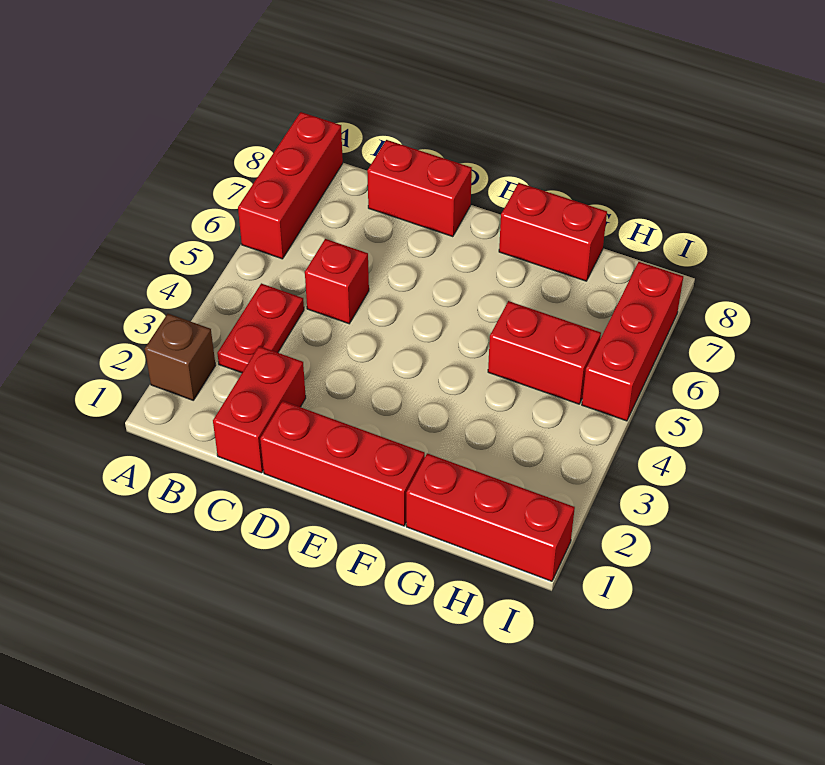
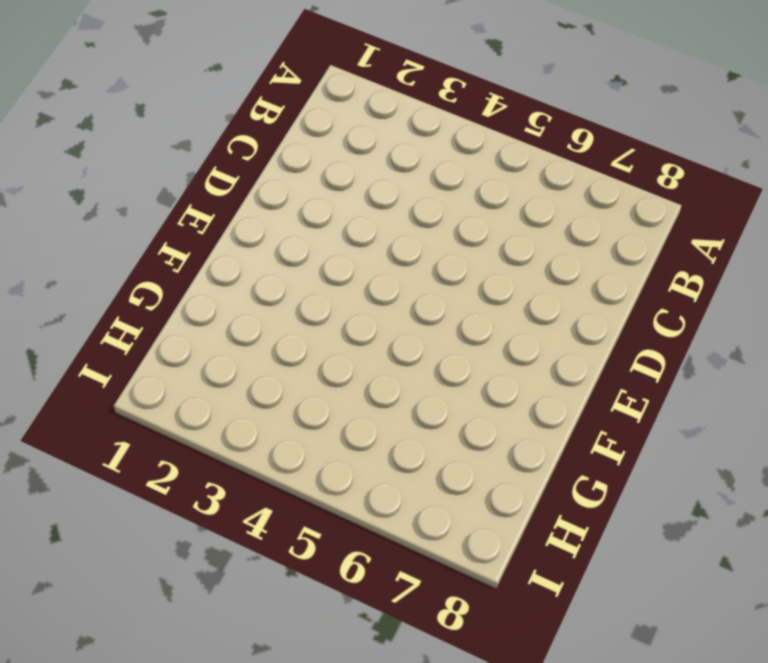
none -> brown brick A2 level 1
none -> red brick A6:A8 level 1

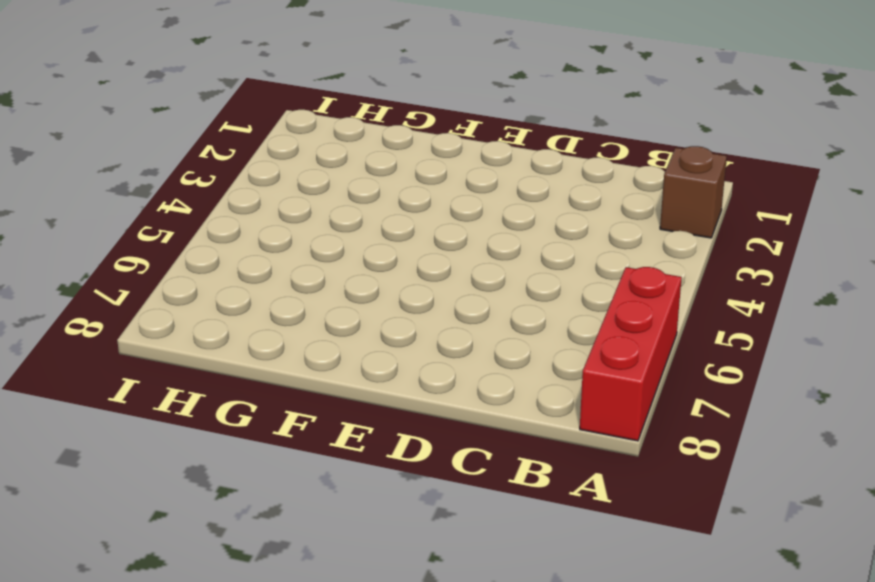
none -> red plate B3:B4 level 1
none -> red brick C1:C2 level 1

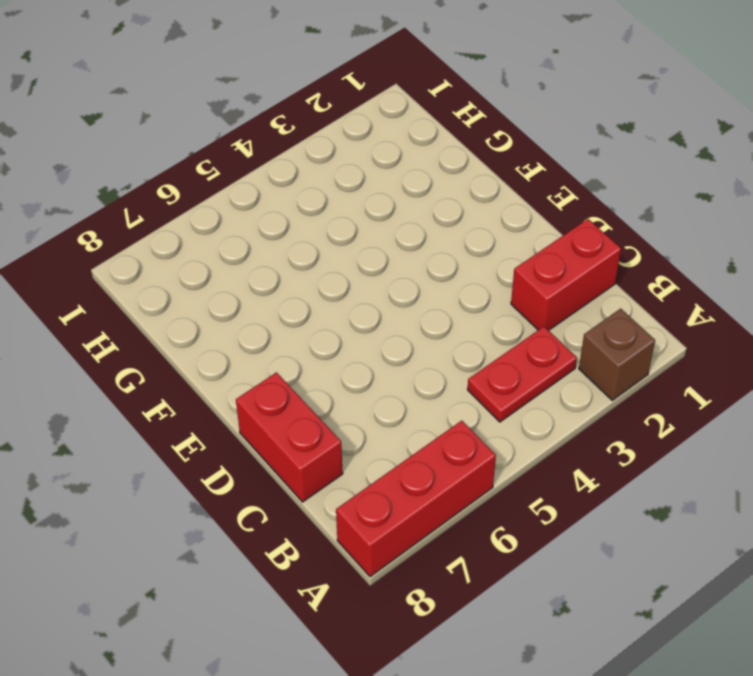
none -> red brick C5 level 1
none -> red brick D1:F1 level 1

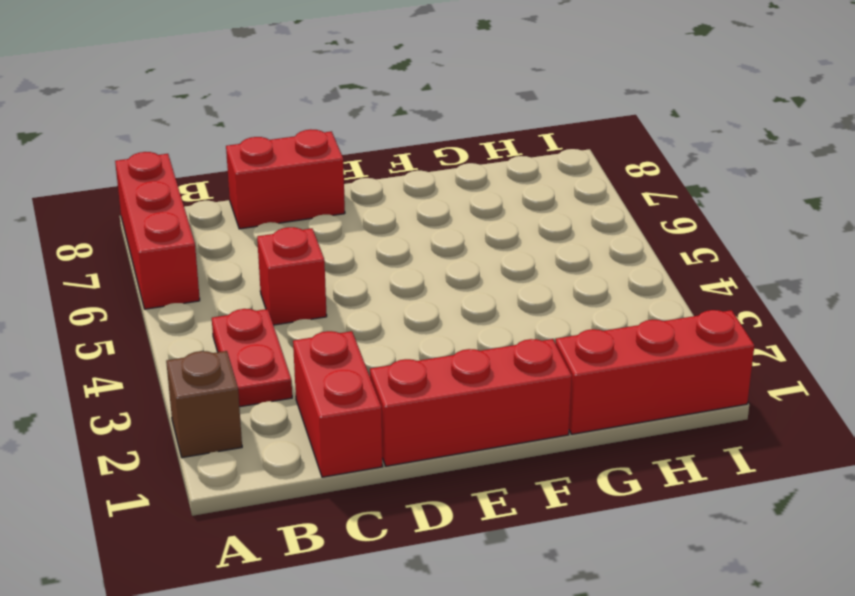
none -> red brick F8:G8 level 1
none -> red brick G5:H5 level 1

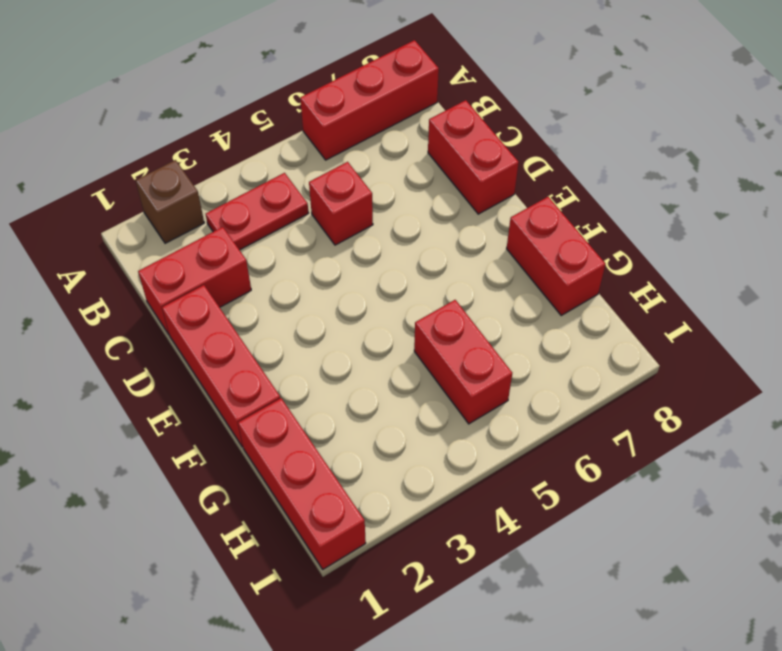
none -> red brick I5:I7 level 1

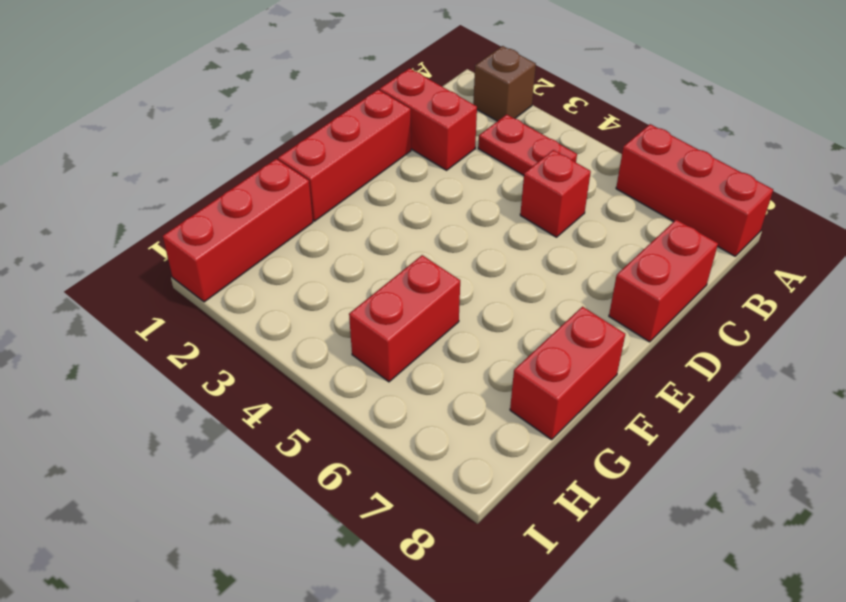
none -> red brick I5:I7 level 1

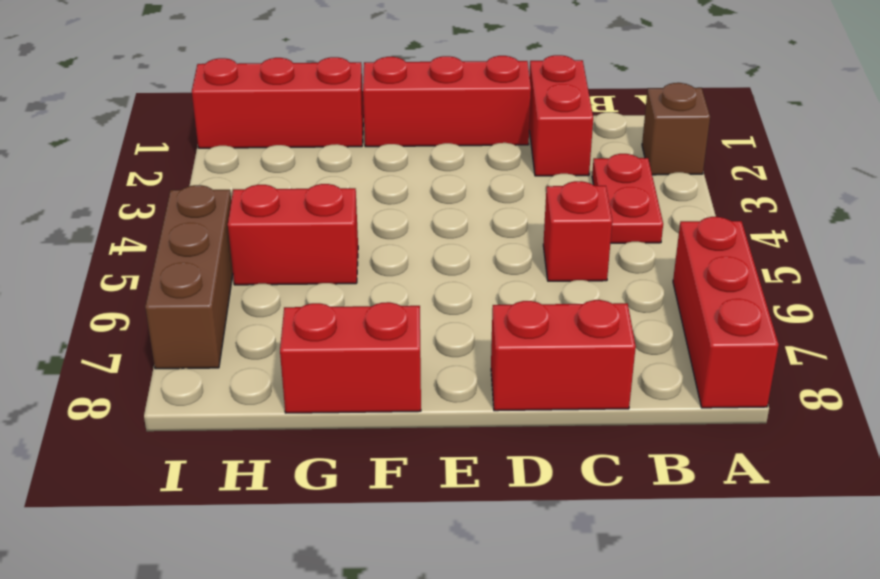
brown brick I5:I7 level 1 -> red brick I5:I7 level 1

